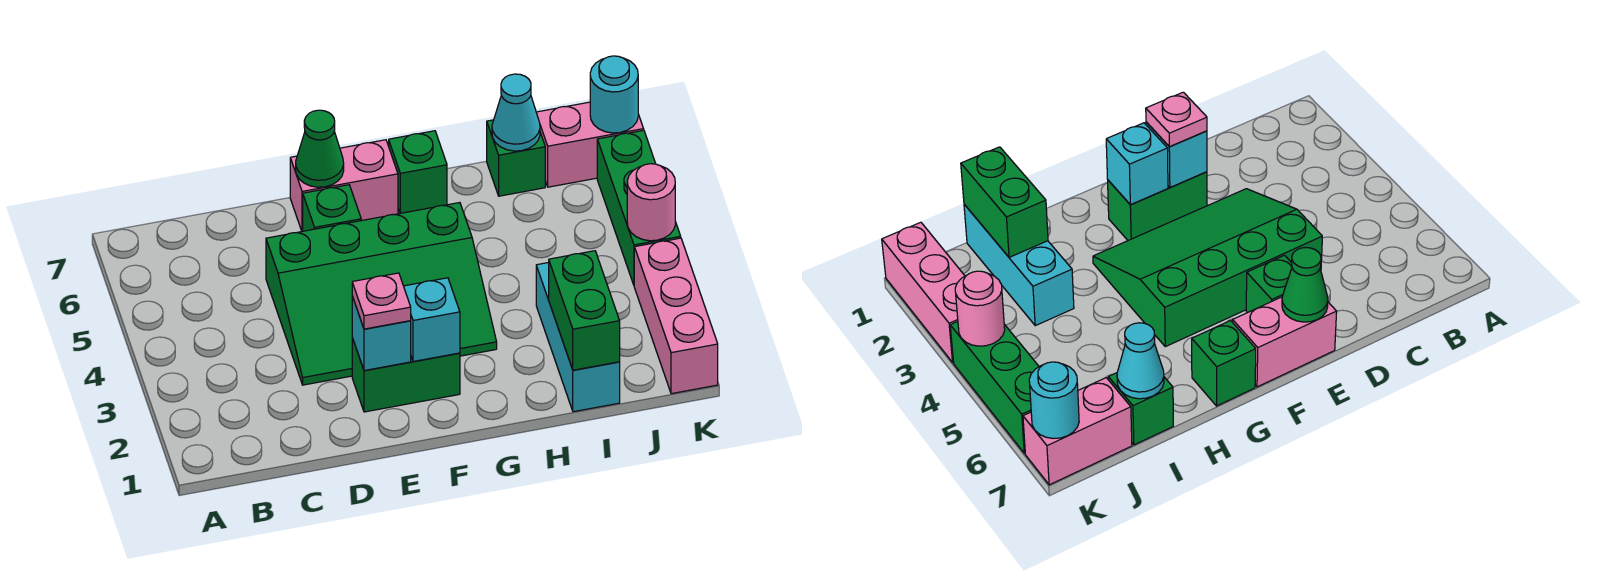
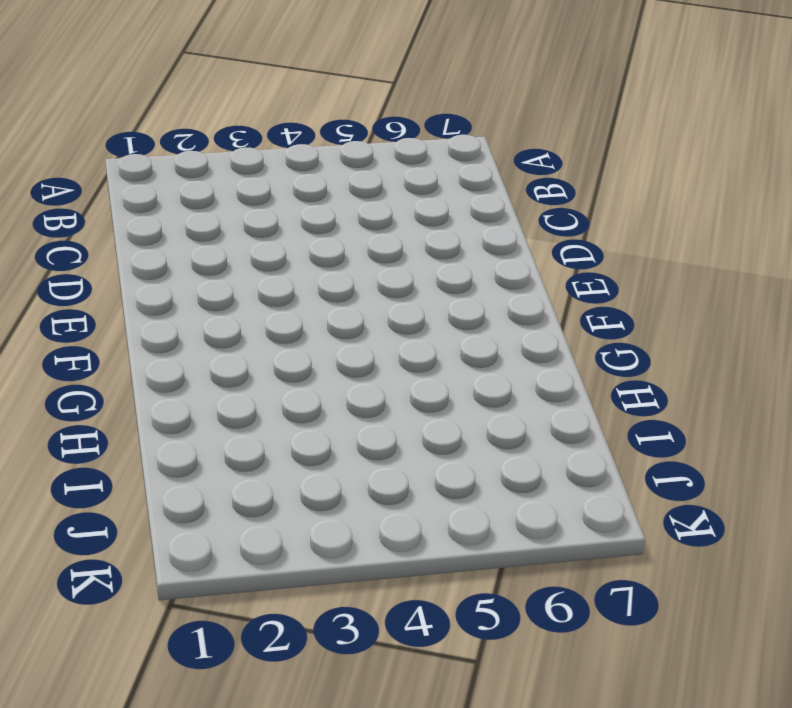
none -> green slope D3:G5 level 1 top 5
none -> green brick E2:F2 level 1
none -> green brick E6 level 1

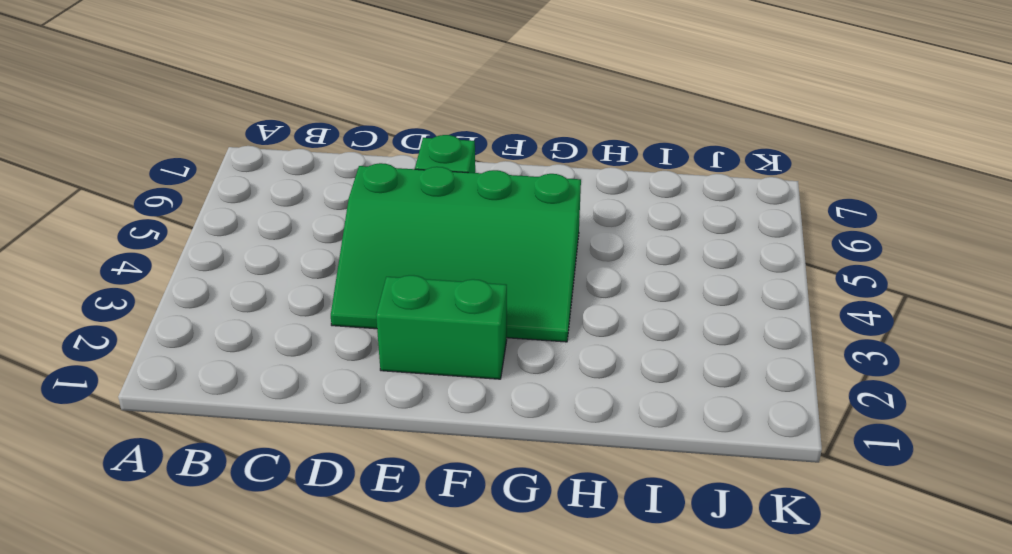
none -> pink brick E7:F7 level 1
none -> green brick G7 level 1
none -> cyan brick I1:I3 level 1

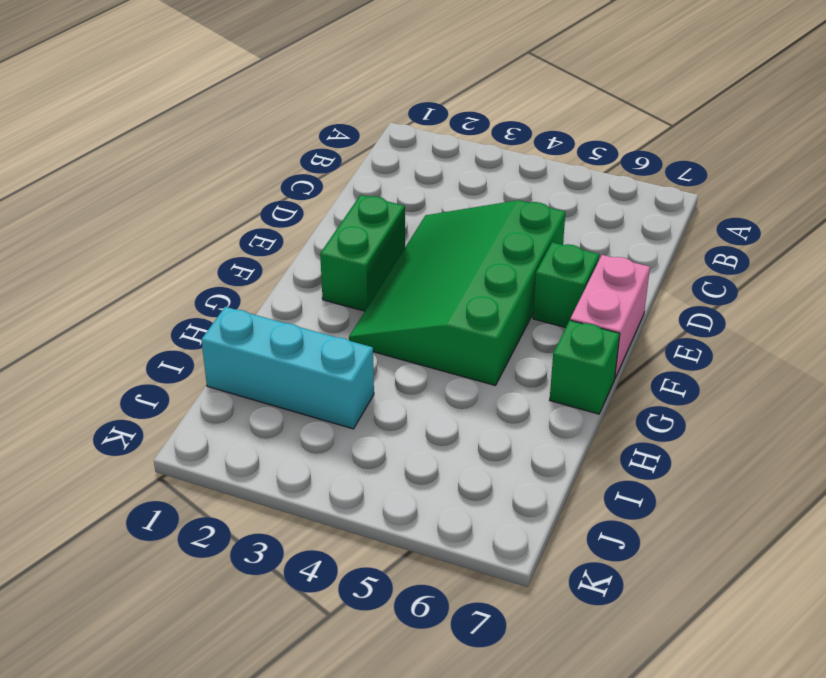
none -> green brick I7 level 1
none -> pink brick J7:K7 level 1
none -> pink brick K1:K3 level 1

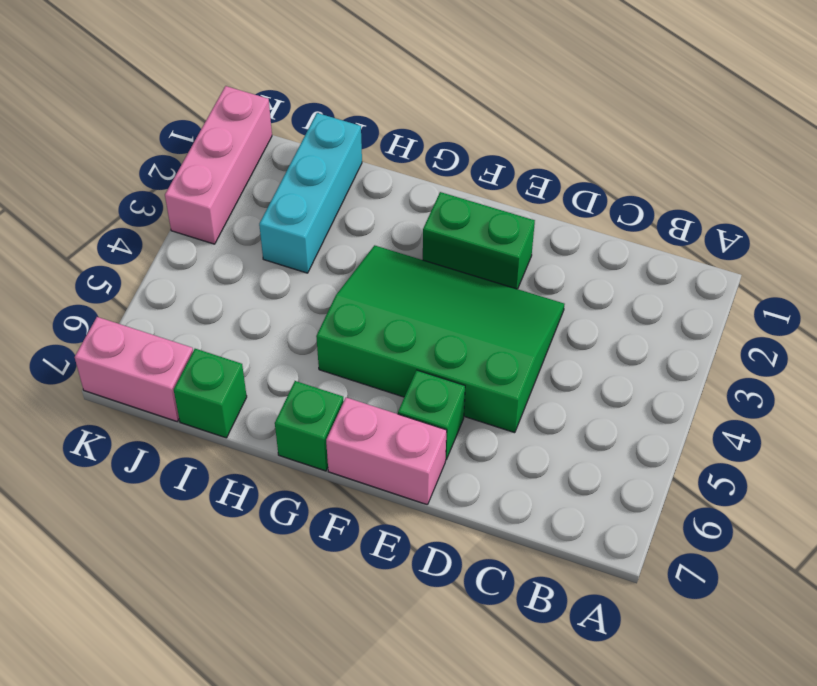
none -> green brick K4:K6 level 1
none -> cyan brick E2 level 2
none -> green cone E7 level 2

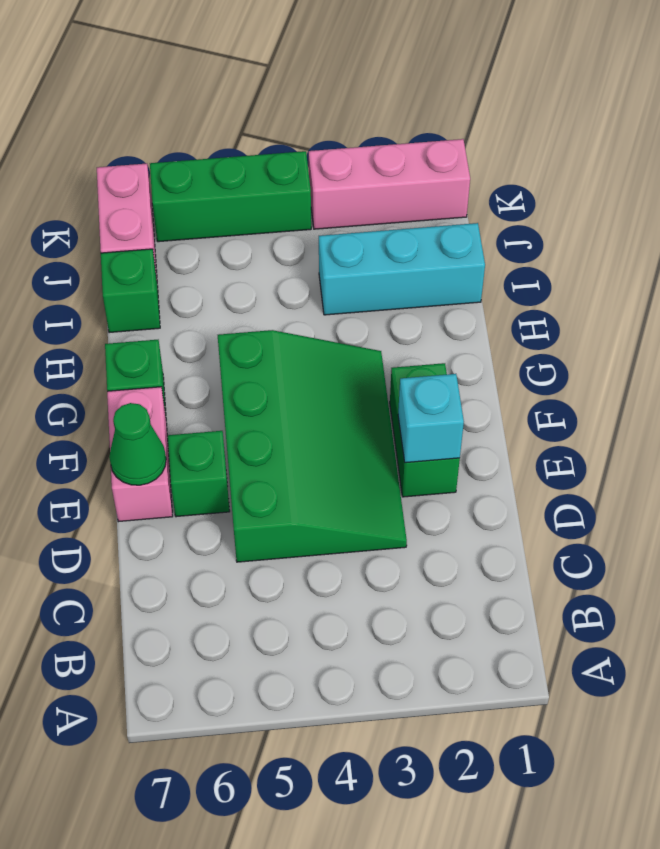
none -> cyan brick F2 level 2
none -> green brick I1:I2 level 2
none -> cyan cone I7 level 2

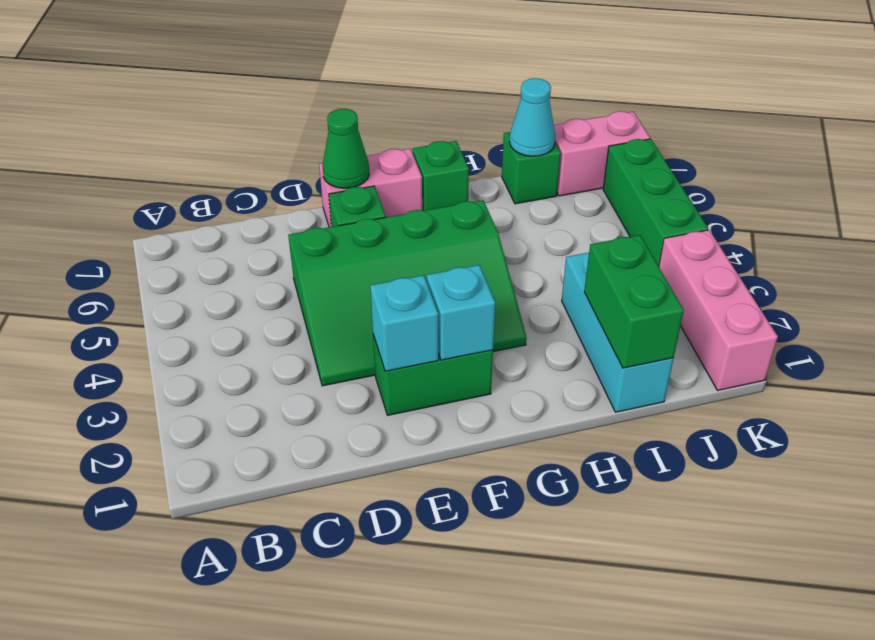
none -> pink round brick K4 level 2
none -> cyan round brick K7 level 2
none -> pink plate E2 level 3

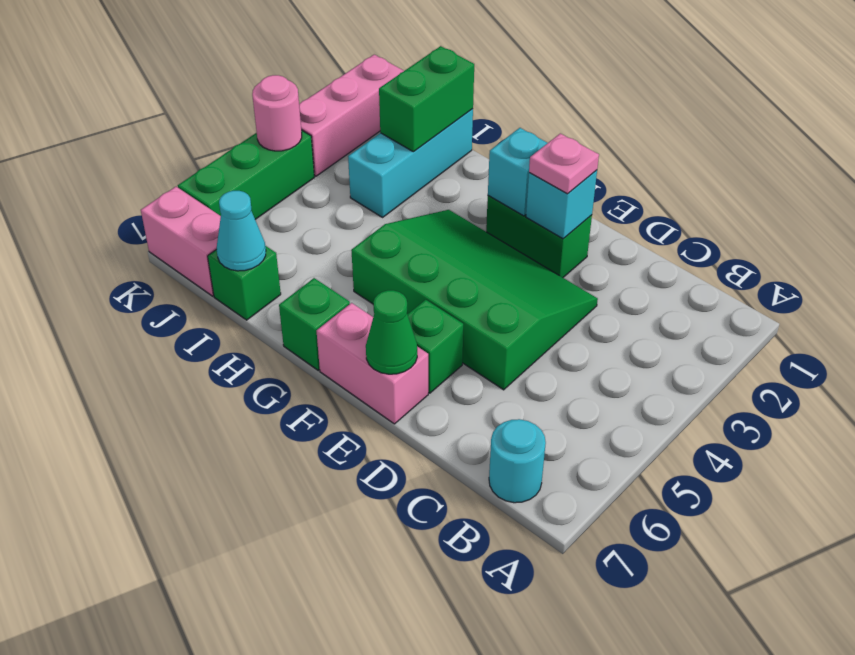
cyan round brick B7 level 1 -> cyan round brick K7 level 2

